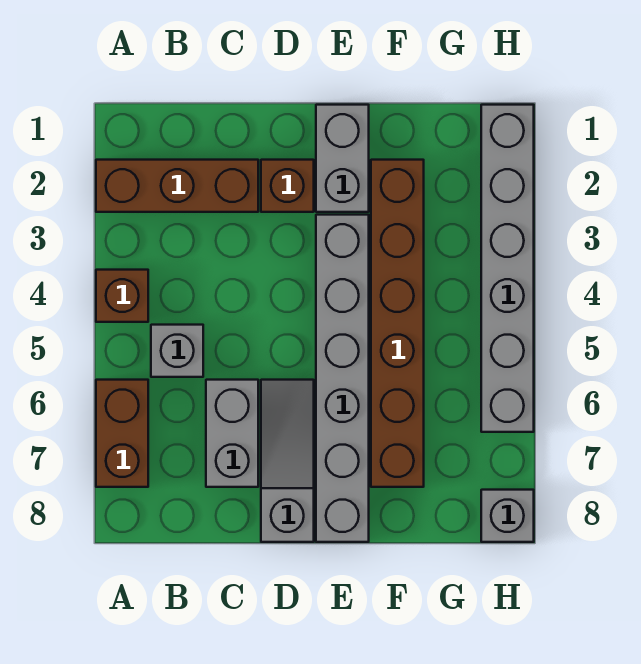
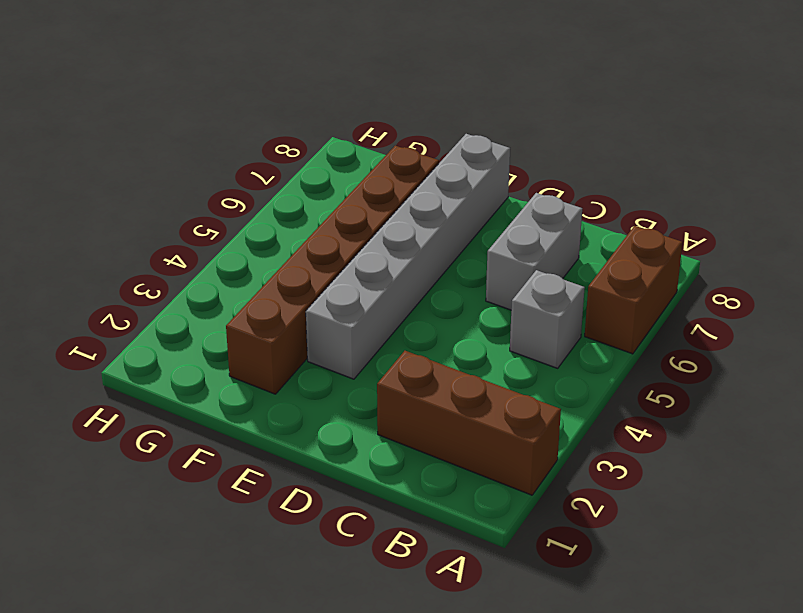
none -> brown brick A4 level 1
none -> brown brick D2 level 1
none -> grey slope D6:D8 level 1 top 8

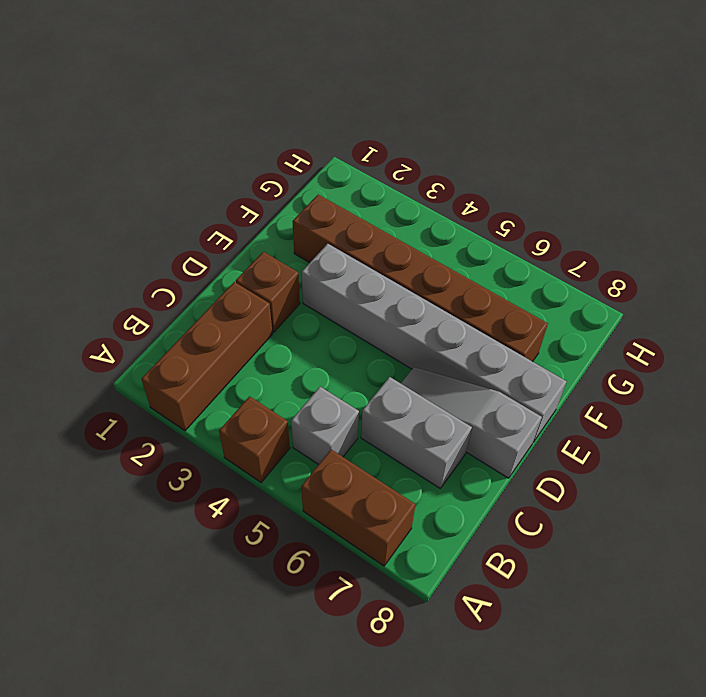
none -> grey brick E1:E2 level 1
none -> grey brick H1:H6 level 1
none -> grey brick H8 level 1

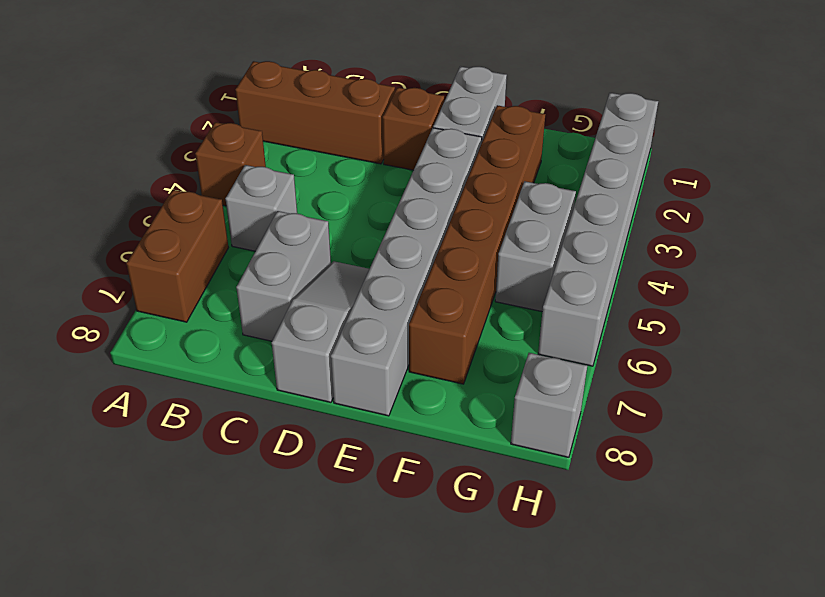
grey brick G4:G5 level 1 -> none

